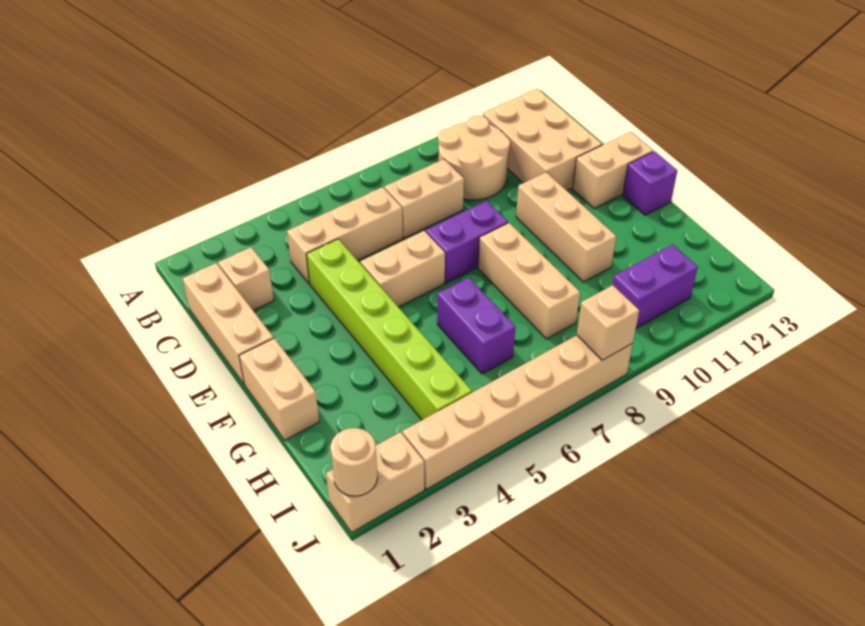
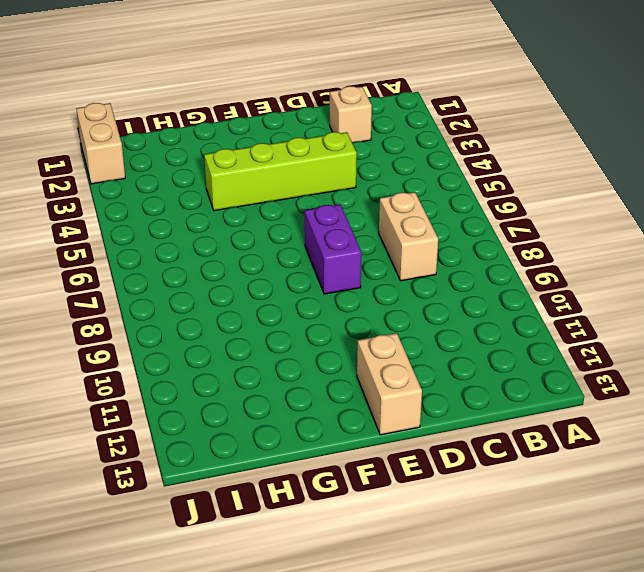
lime brick D4:G4 level 1 -> lime brick D4:I4 level 1
none -> tan round brick B9:C10 level 1
none -> tan brick B11:D12 level 1
none -> tan brick C1:E1 level 1

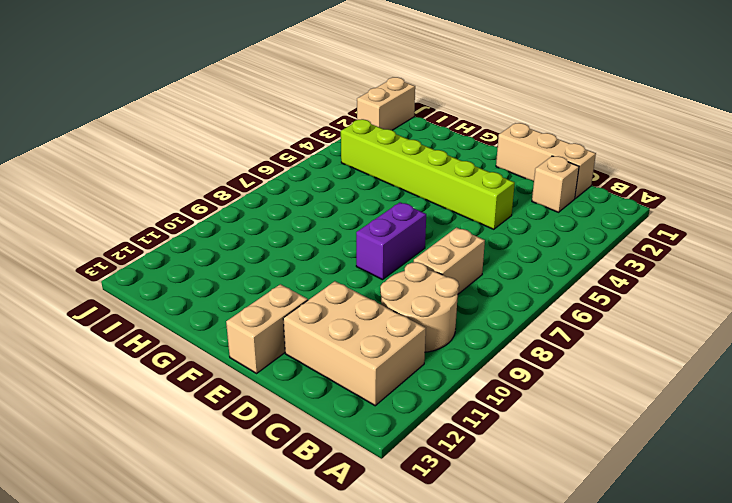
none -> tan brick C4:C6 level 1
none -> tan brick E5:E6 level 1
none -> tan brick E10:G10 level 1

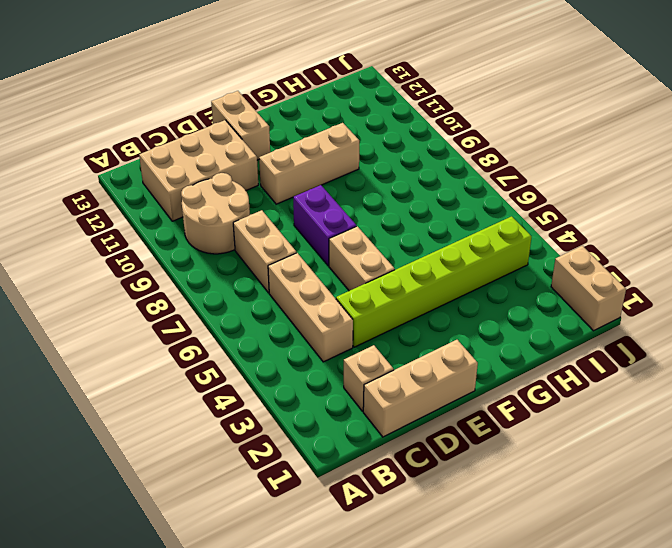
none -> tan brick F1:G1 level 1
none -> tan brick F8:H8 level 1
none -> purple brick F13 level 1

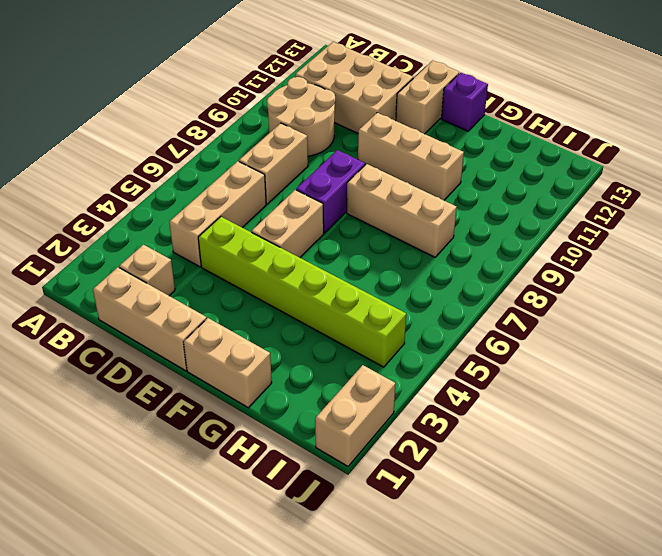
none -> purple brick G6:H6 level 1
none -> purple brick I10:I11 level 1
none -> tan brick J3:J8 level 1

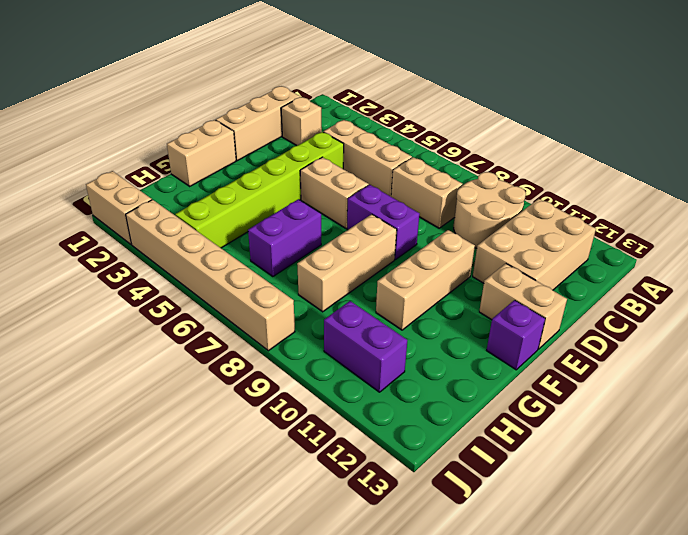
none -> tan round brick J1 level 2
none -> tan brick J8 level 2

